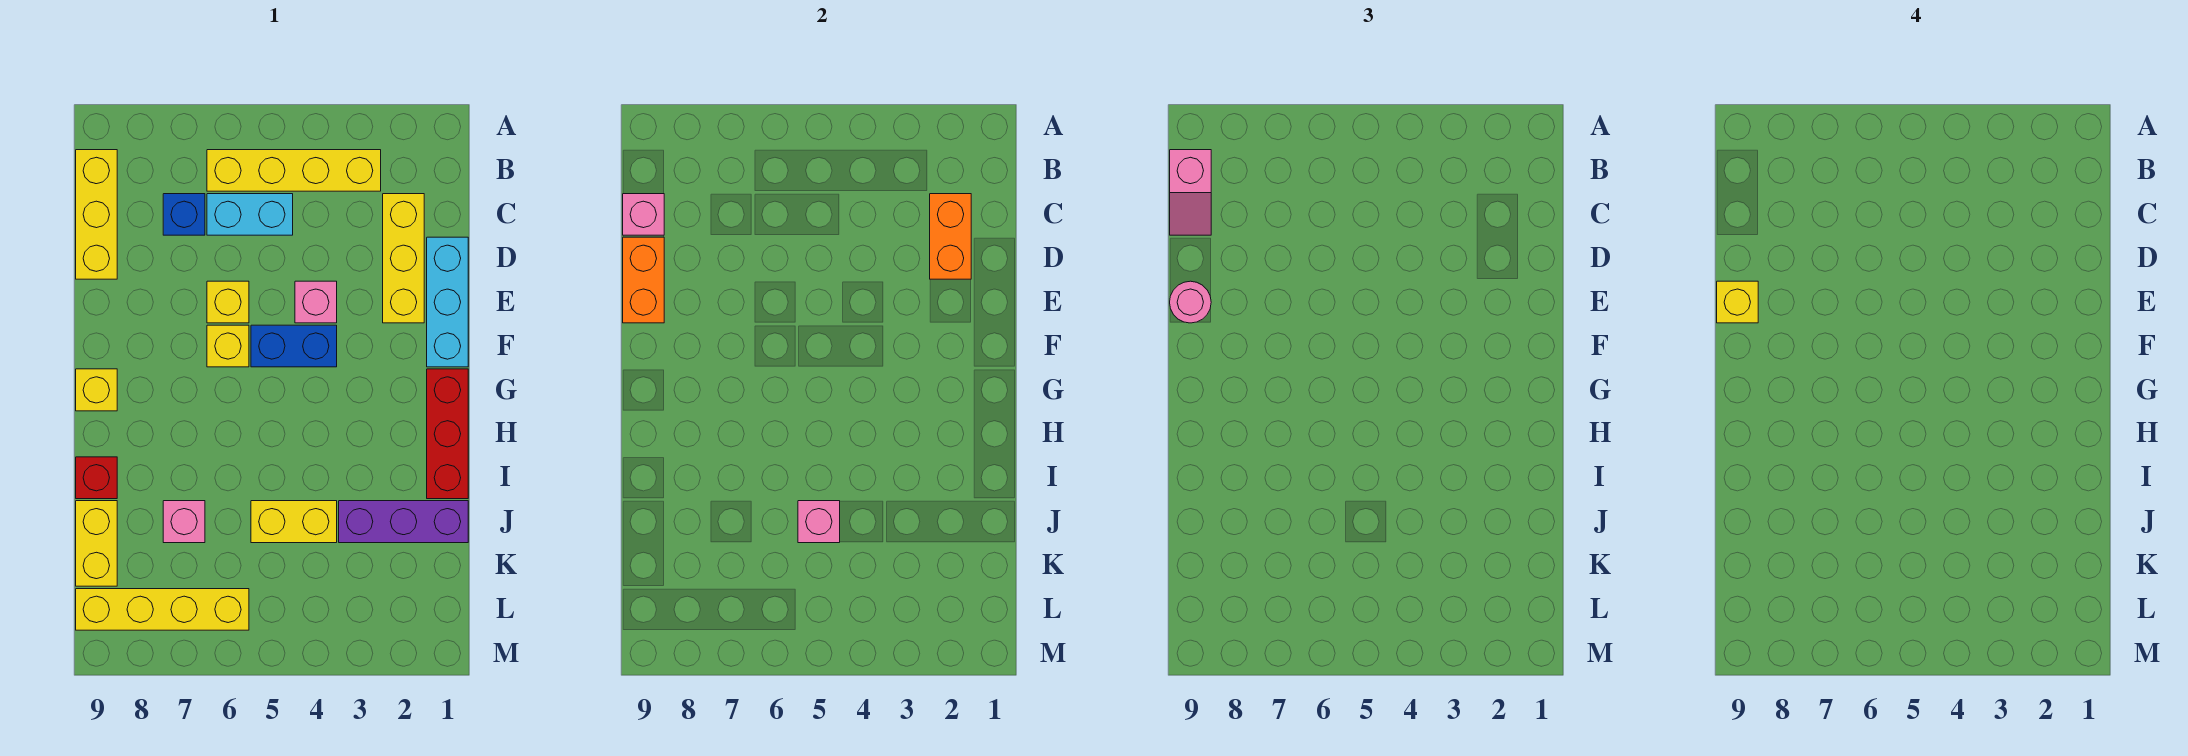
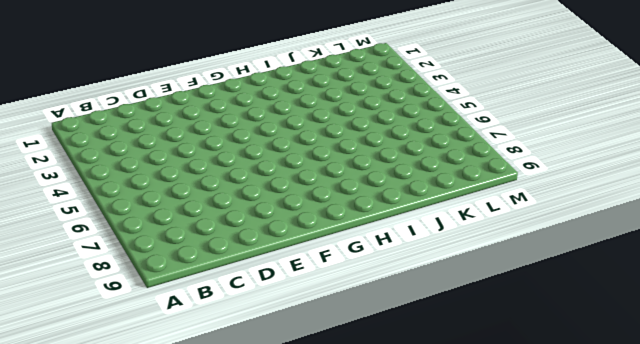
none -> yellow brick B3:B6 level 1
none -> yellow brick B9:D9 level 1
none -> yellow brick C2:E2 level 1

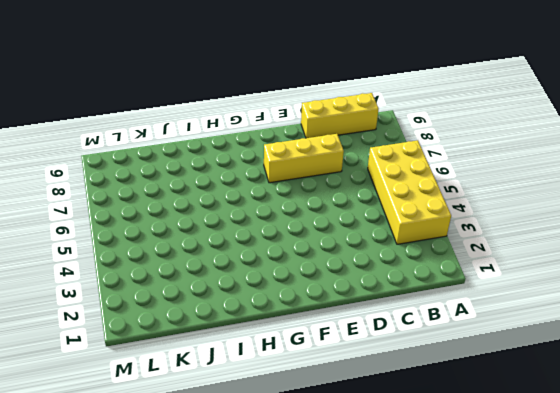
yellow brick A3:B6 level 1 -> yellow brick B3:B6 level 1
yellow brick D7:F7 level 1 -> yellow brick C2:E2 level 1
none -> cyan brick C5:C6 level 1
none -> blue brick C7 level 1
none -> cyan brick D1:F1 level 1

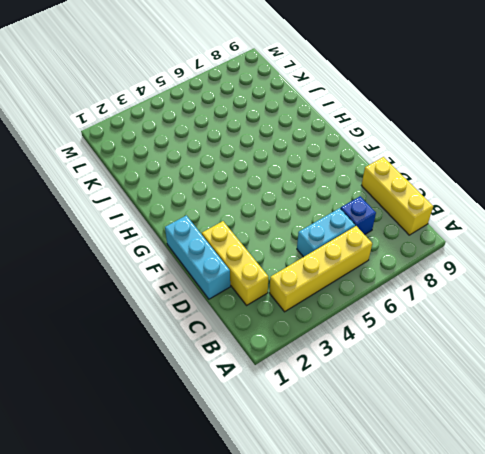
none -> pink brick E4 level 1
none -> yellow brick E6 level 1
none -> blue brick F4:F5 level 1

